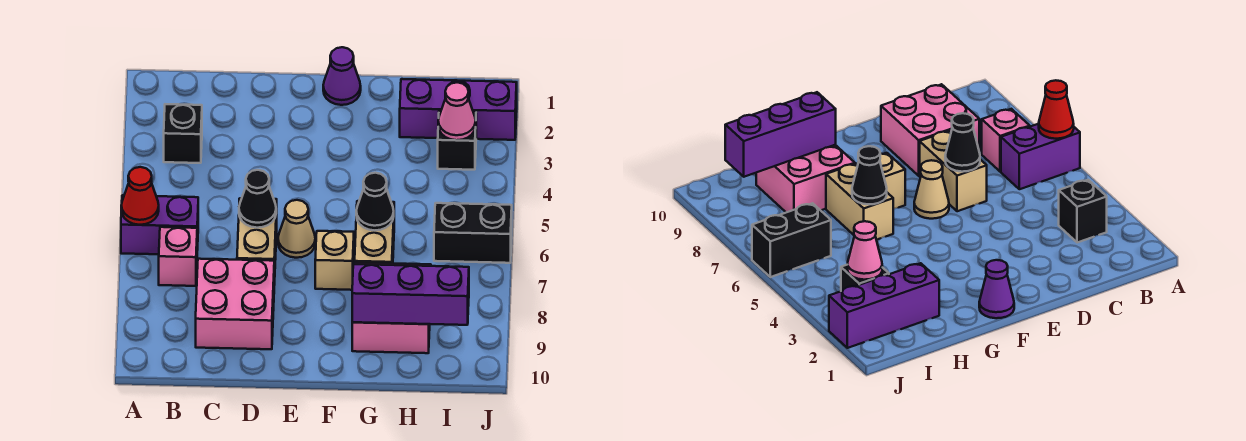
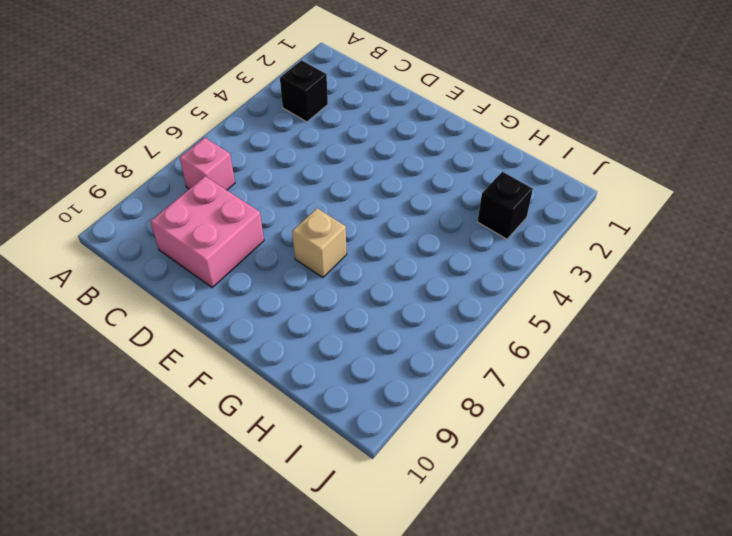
none -> purple brick A6:B6 level 1
none -> tan brick D6:D7 level 1
none -> tan cone E6 level 1

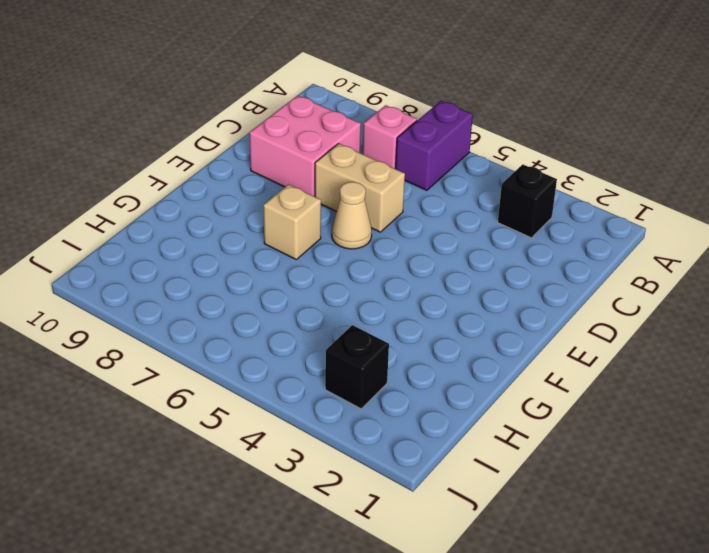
none -> purple cone F1 level 1
none -> tan brick G6:G7 level 1
none -> pink brick G8:H9 level 1

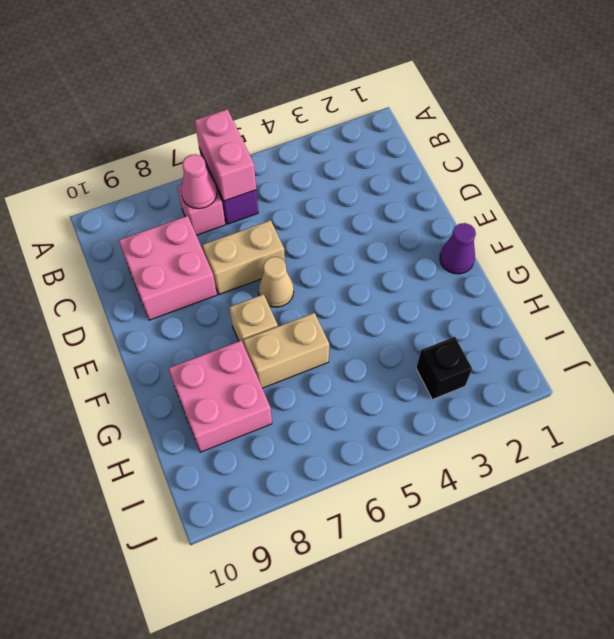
pink brick A6:B6 level 2 -> red cone A6 level 2
pink cone B7 level 2 -> pink cone I3 level 2
none -> black brick B3 level 1
none -> purple brick H2:J2 level 1
none -> black brick I6:J6 level 1

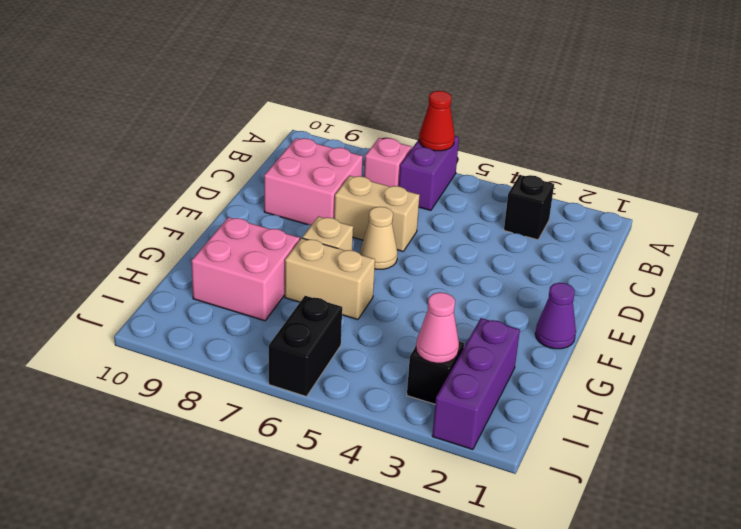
none -> black cone D6 level 2
none -> black cone G6 level 2
none -> purple brick G9:I9 level 2

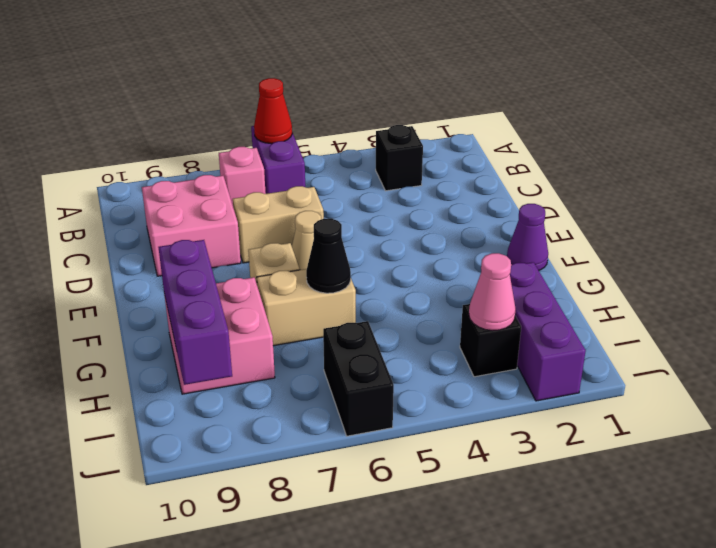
none -> black cone D6 level 2

